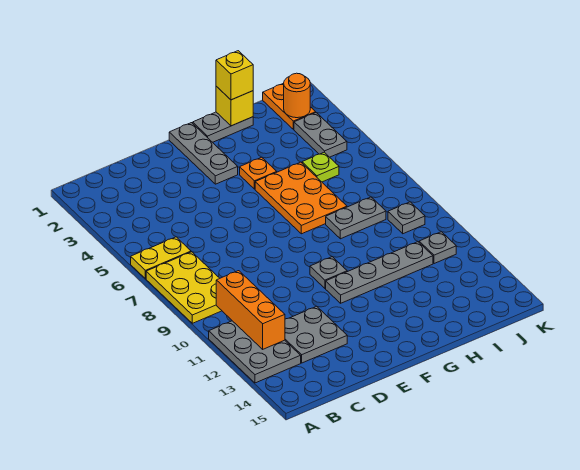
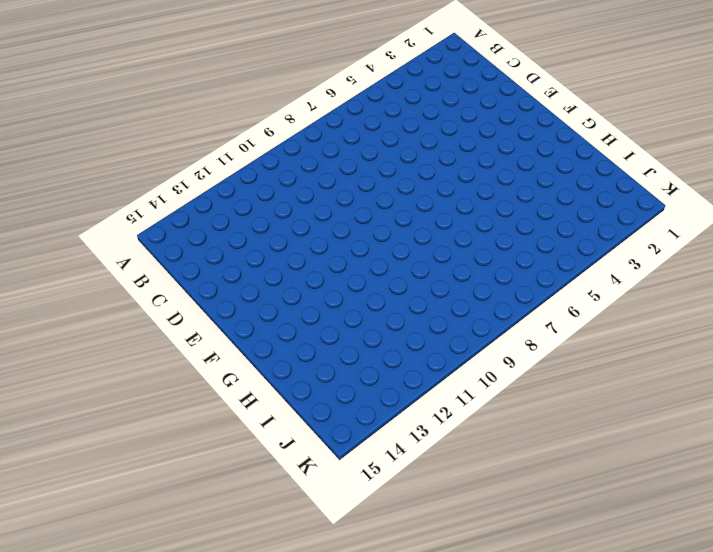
none -> yellow plate A6:B6 level 1
none -> yellow plate A7:B9 level 1
none -> grey plate A11:B13 level 1

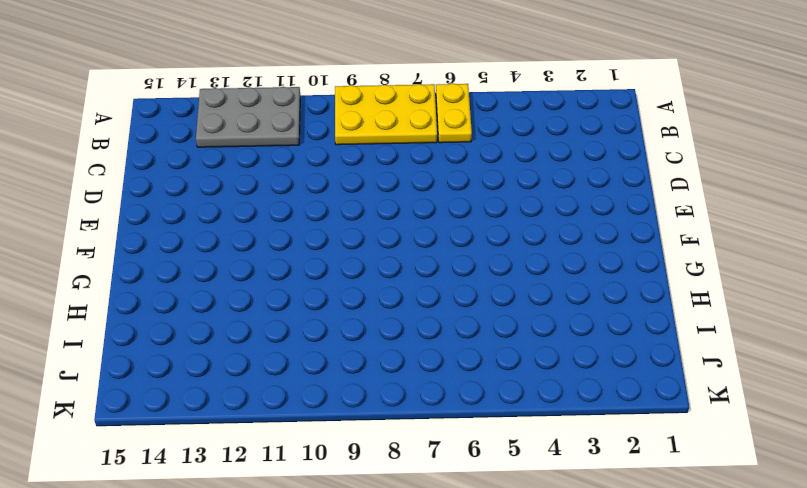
none -> grey plate C12:D13 level 1
none -> grey plate F1:F3 level 1
none -> grey plate F10 level 1

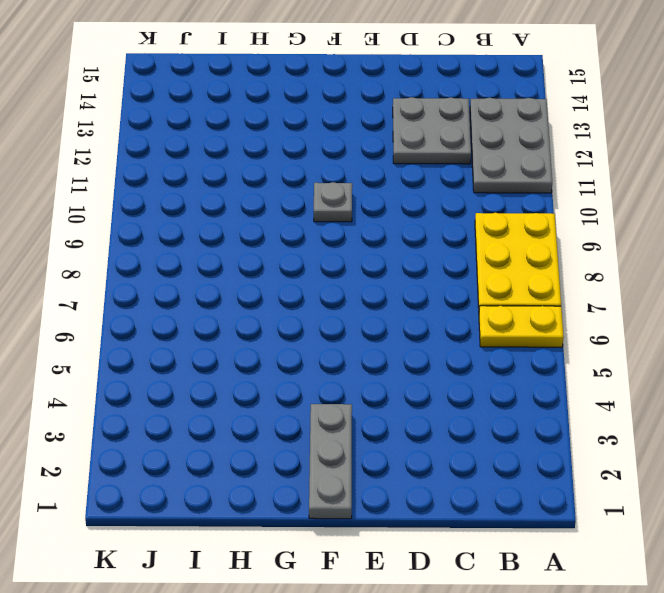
none -> grey plate F11:I11 level 1
none -> grey plate G1:H1 level 1
none -> orange plate G4 level 1

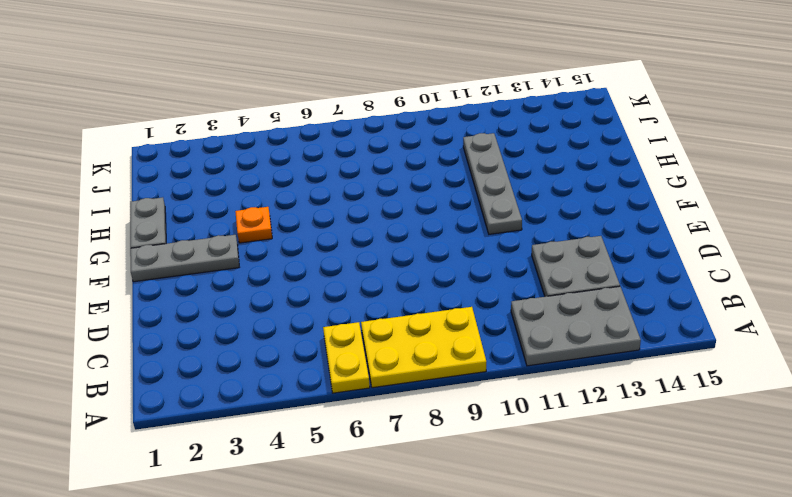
none -> grey plate F10 level 1
none -> orange plate G5:H7 level 1
none -> grey plate H8:I8 level 1

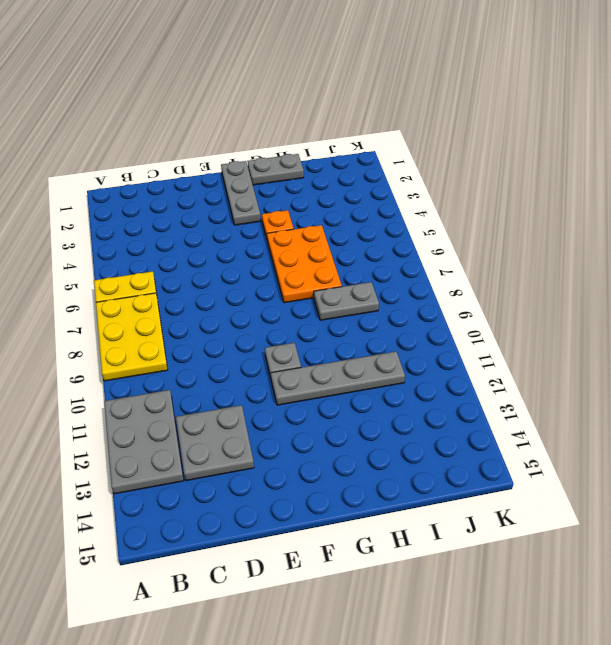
none -> lime plate I5 level 1
none -> orange plate J1:J2 level 1
none -> grey plate J3:J4 level 1

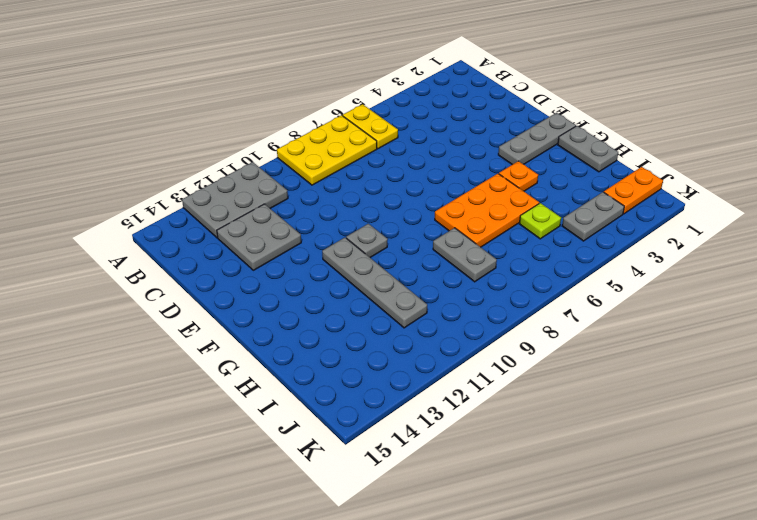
none -> grey plate J9 level 1
none -> grey plate J11 level 1
none -> orange brick B10:B12 level 2

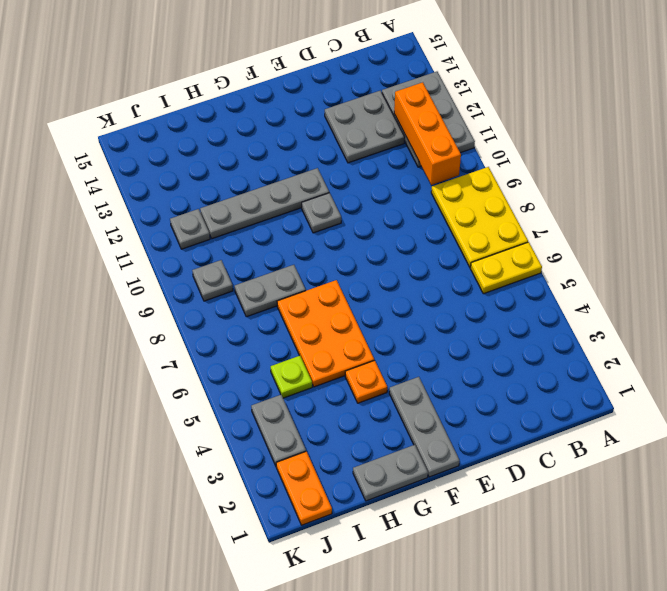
none -> yellow brick H1 level 2
none -> orange round brick J2 level 2
none -> yellow brick H1 level 3

